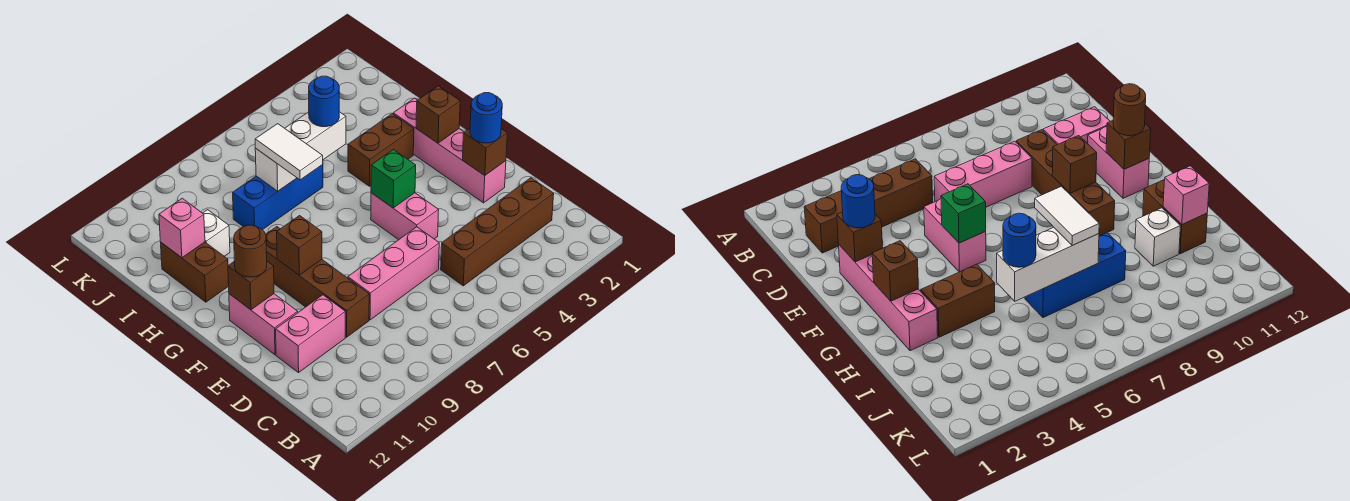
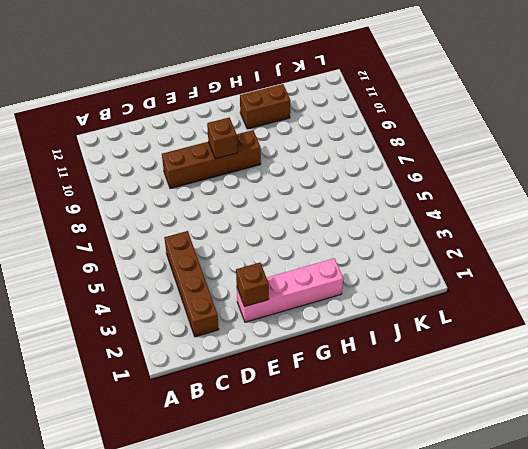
none -> pink brick D6:D8 level 1
none -> pink brick D10:D11 level 1
none -> pink brick E5:F5 level 1

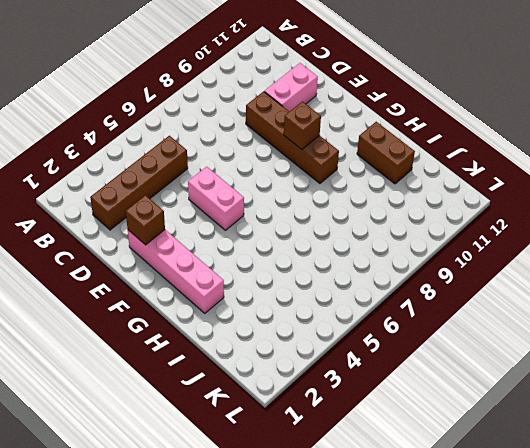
none -> pink brick D6:D8 level 1
none -> pink brick E11:F11 level 1
none -> brown brick H3:H4 level 1

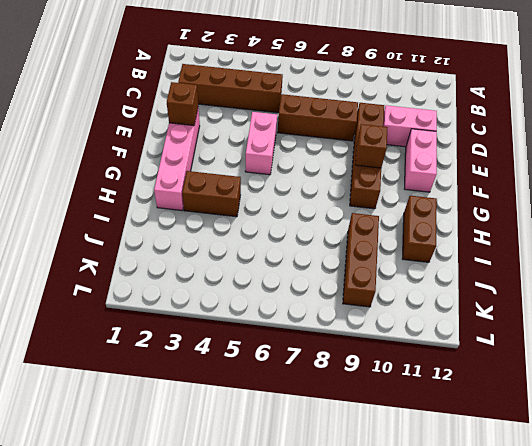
brown brick D6:D8 level 1 -> pink brick D6:D8 level 1
brown brick I9:K9 level 1 -> none
none -> blue brick I6:I8 level 1
none -> white brick I10 level 1
none -> green brick F5 level 2

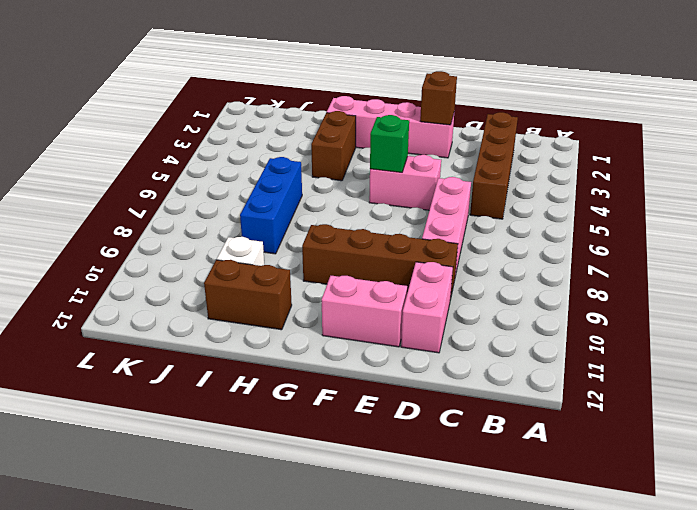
none -> brown brick F9 level 2
none -> brown brick F11 level 2
none -> brown brick G2 level 2

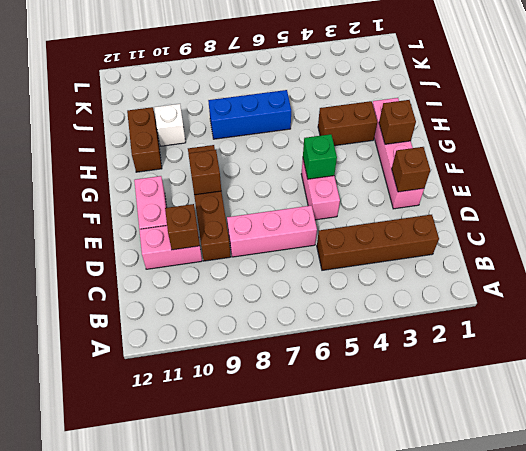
brown brick D10 level 2 -> brown brick F11 level 2
none -> white brick I5:I7 level 2
none -> pink brick I11 level 2
none -> blue round brick E2 level 3

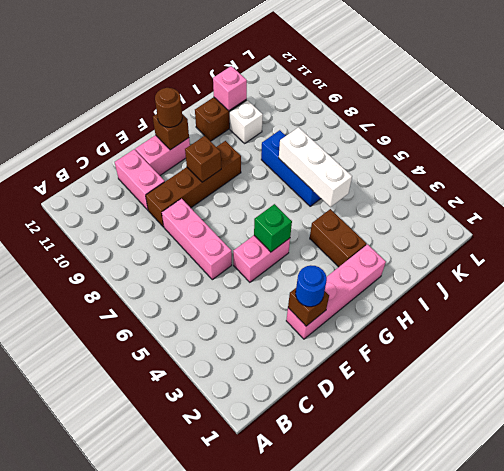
none -> brown brick C2:C5 level 1
none -> brown brick G2 level 2
none -> white tile H7:I7 level 3

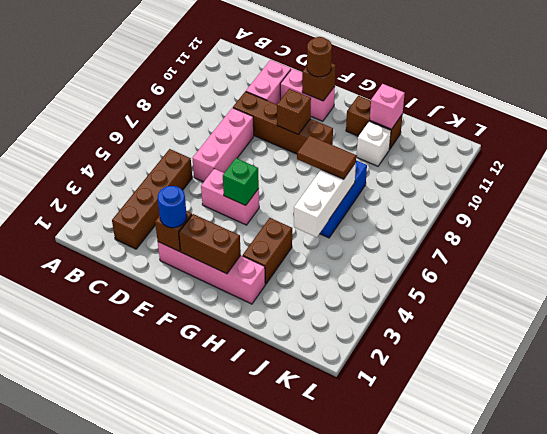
brown brick F2:G2 level 2 -> brown brick G2 level 2
brown tile H7:I7 level 3 -> white tile H7:I7 level 3
none -> blue round brick I5 level 3

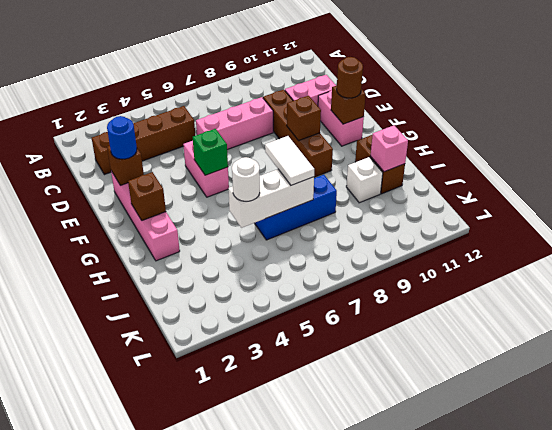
white round brick I5 level 3 -> blue round brick I5 level 3
none -> brown brick H3:H4 level 1

